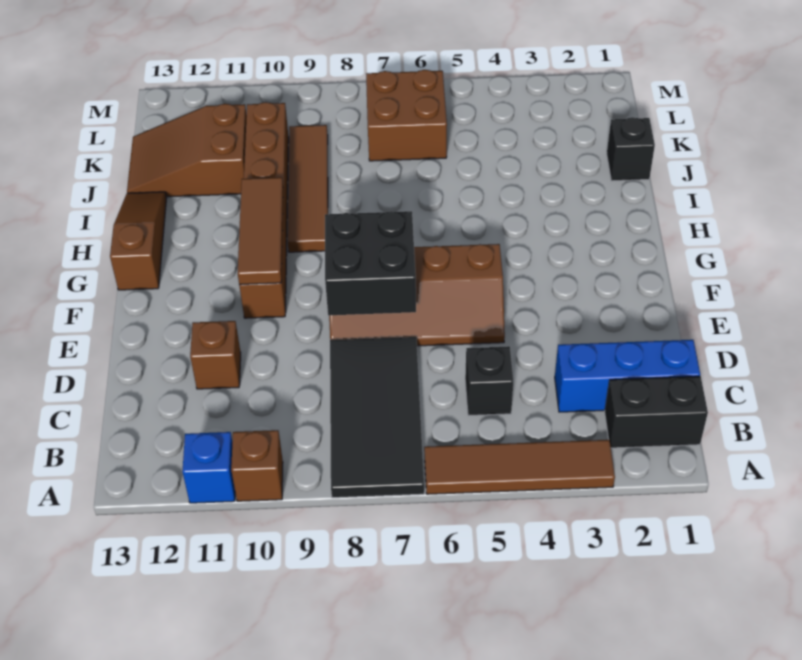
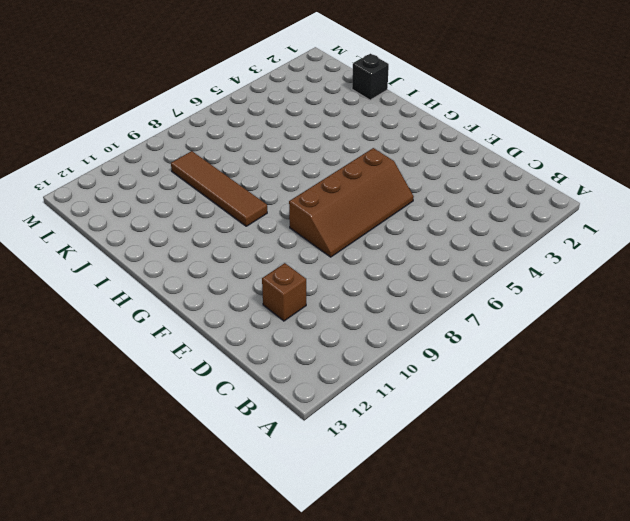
none -> brown tile A3:A6 level 1
none -> black tile A7:D8 level 1
none -> brown brick A10 level 1

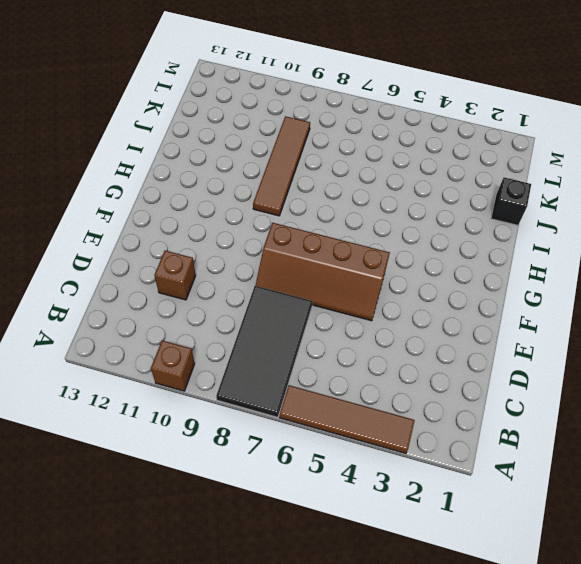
none -> blue brick A11 level 1
none -> black brick B1:B2 level 1
none -> blue brick C1:C3 level 1

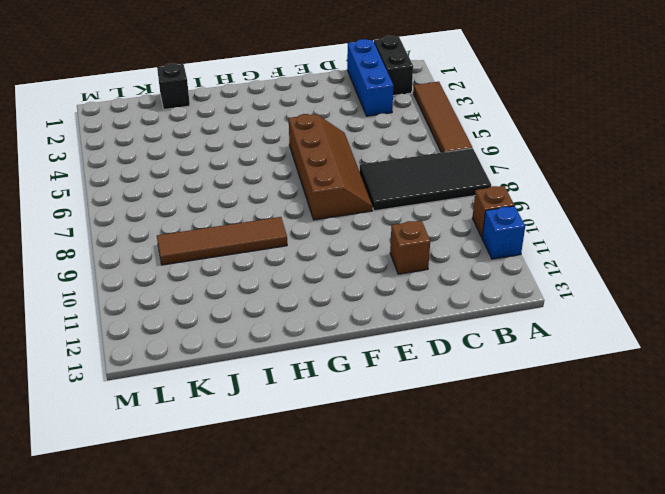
none -> black brick C5 level 1
none -> brown brick F10:K10 level 1
none -> brown slope G13:I13 level 1 top G

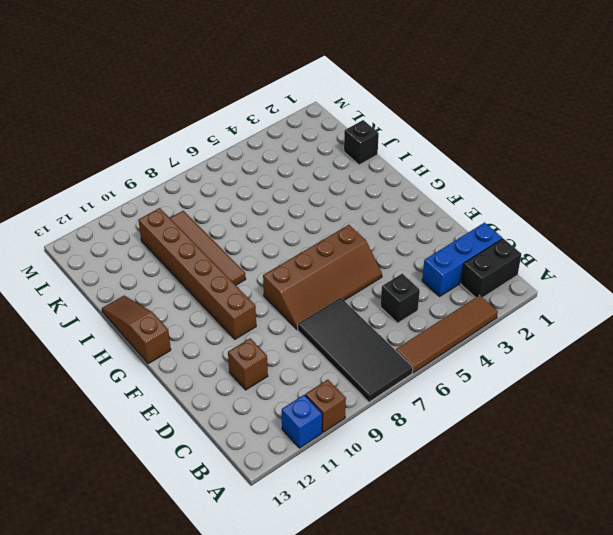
none -> brown slope J11:K13 level 1 top 11
none -> brown brick K6:L7 level 1
none -> black brick E7:F8 level 2

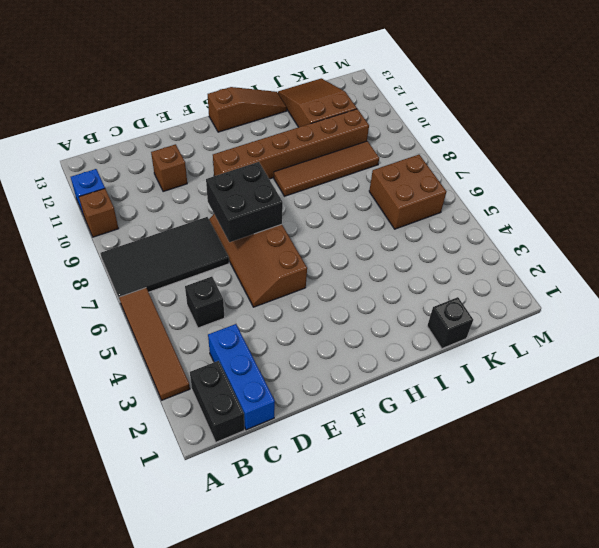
none -> brown tile F10:H10 level 2

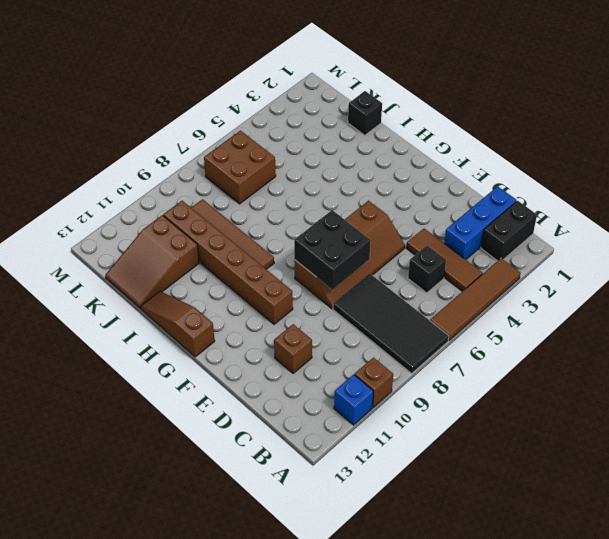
brown tile B4:D4 level 1 -> brown tile F10:H10 level 2

